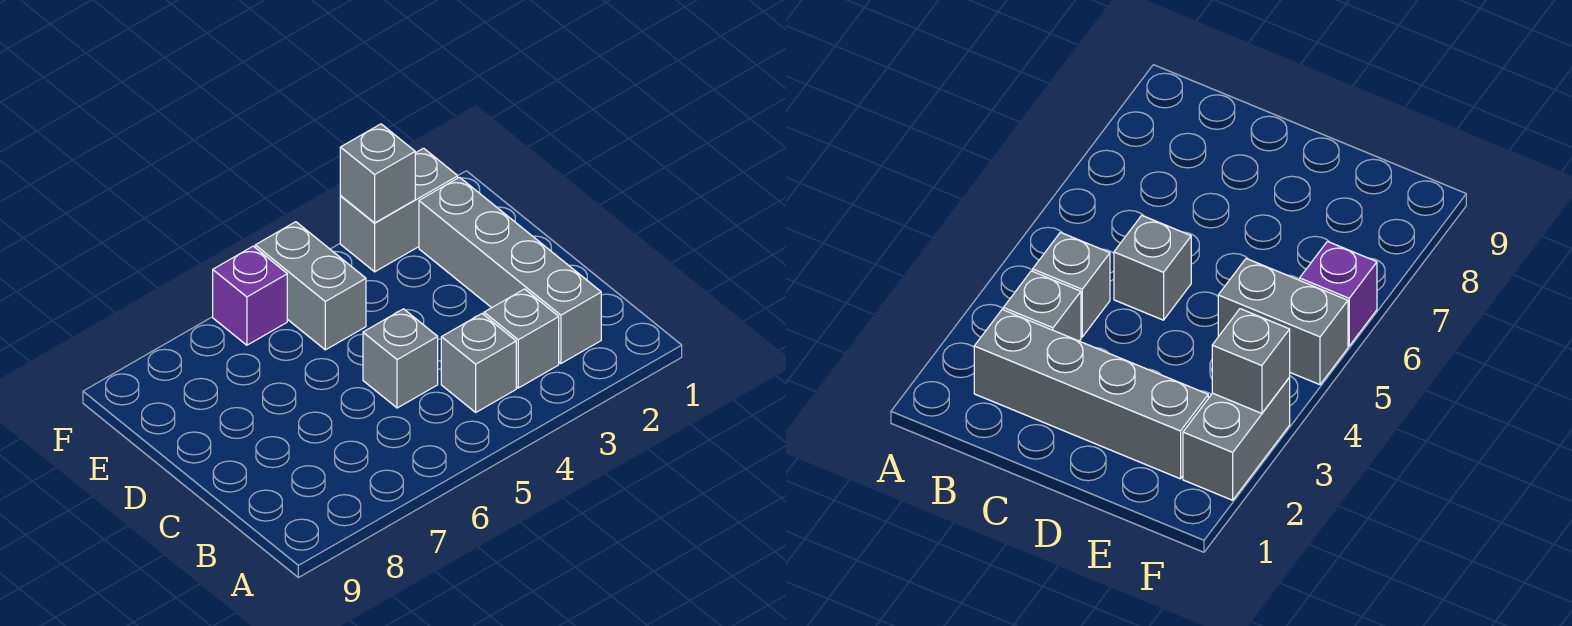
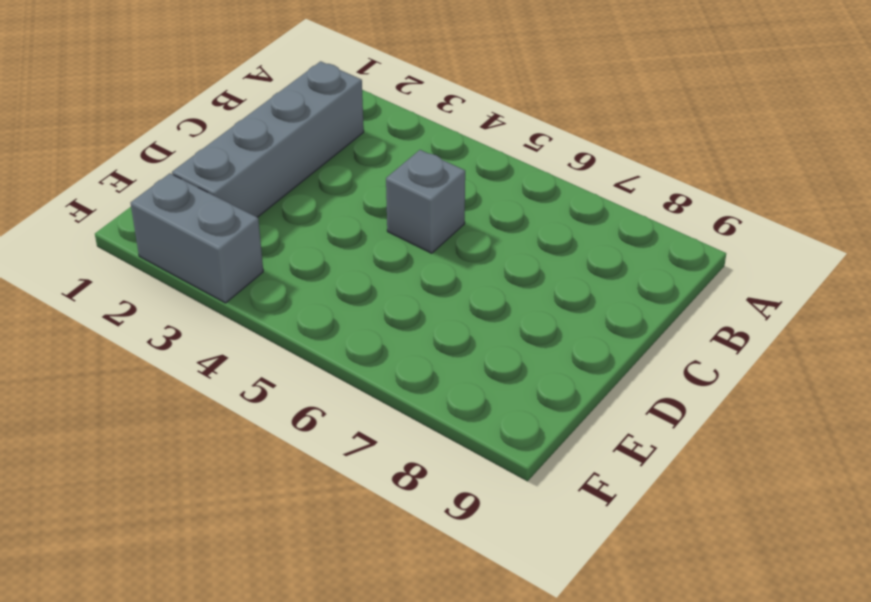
none -> grey brick B3 level 1
none -> grey brick B4 level 1

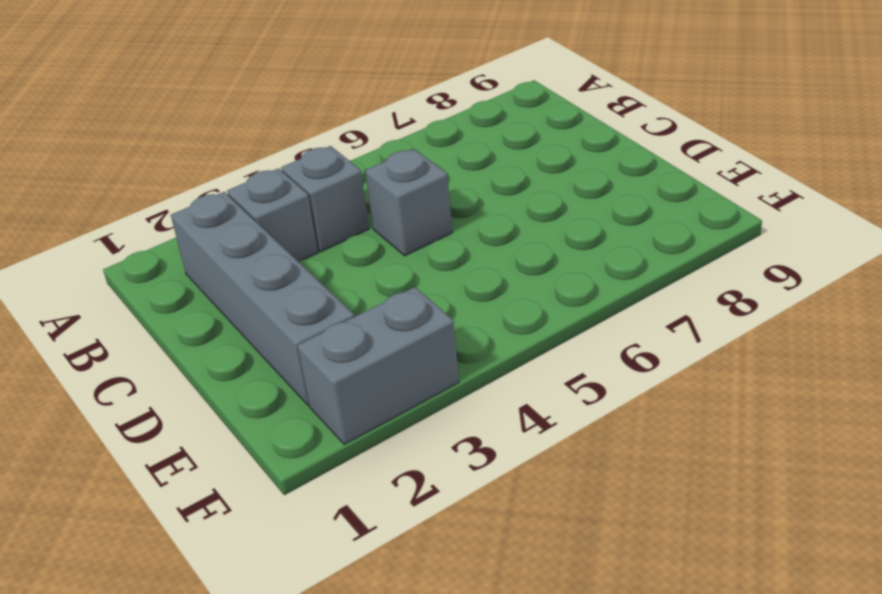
none -> grey brick E5:F5 level 1
none -> purple brick F6 level 1

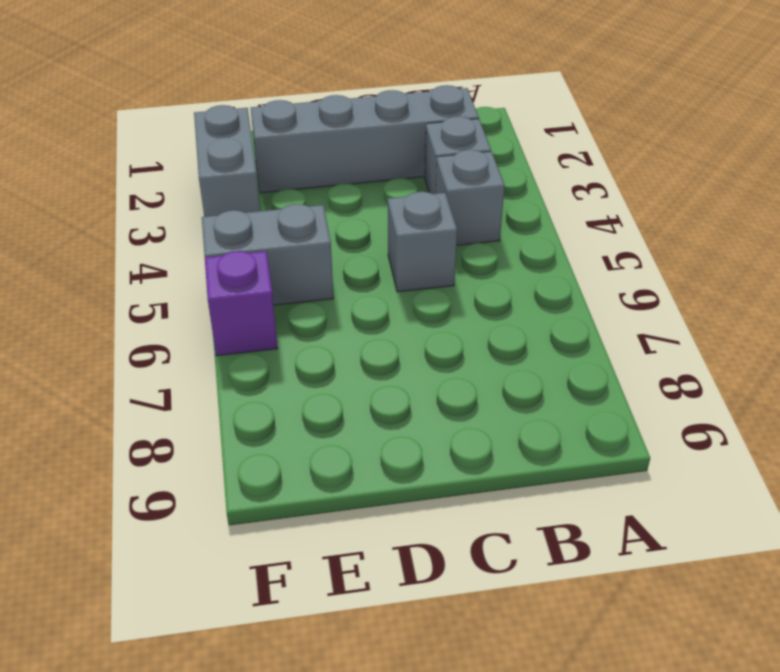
none -> grey brick F3 level 2

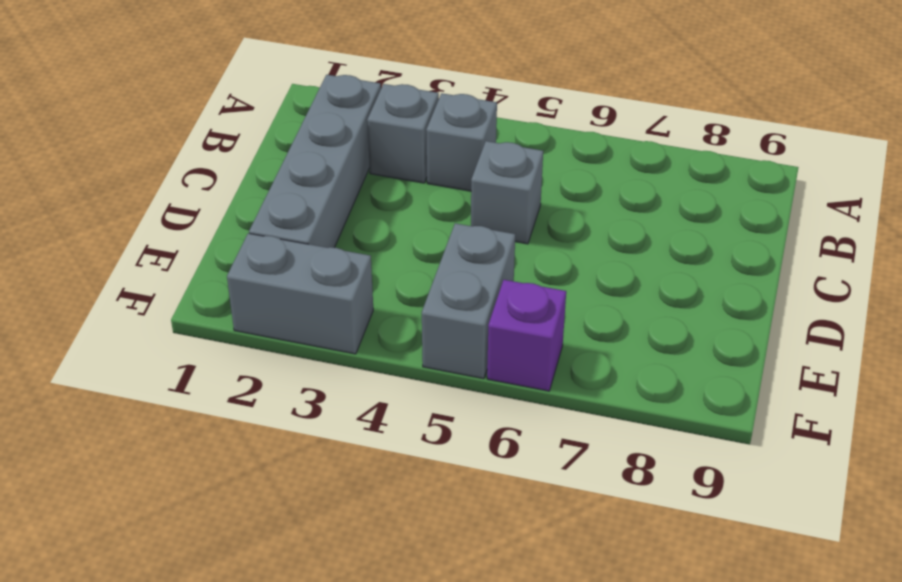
none -> grey brick F3 level 2

